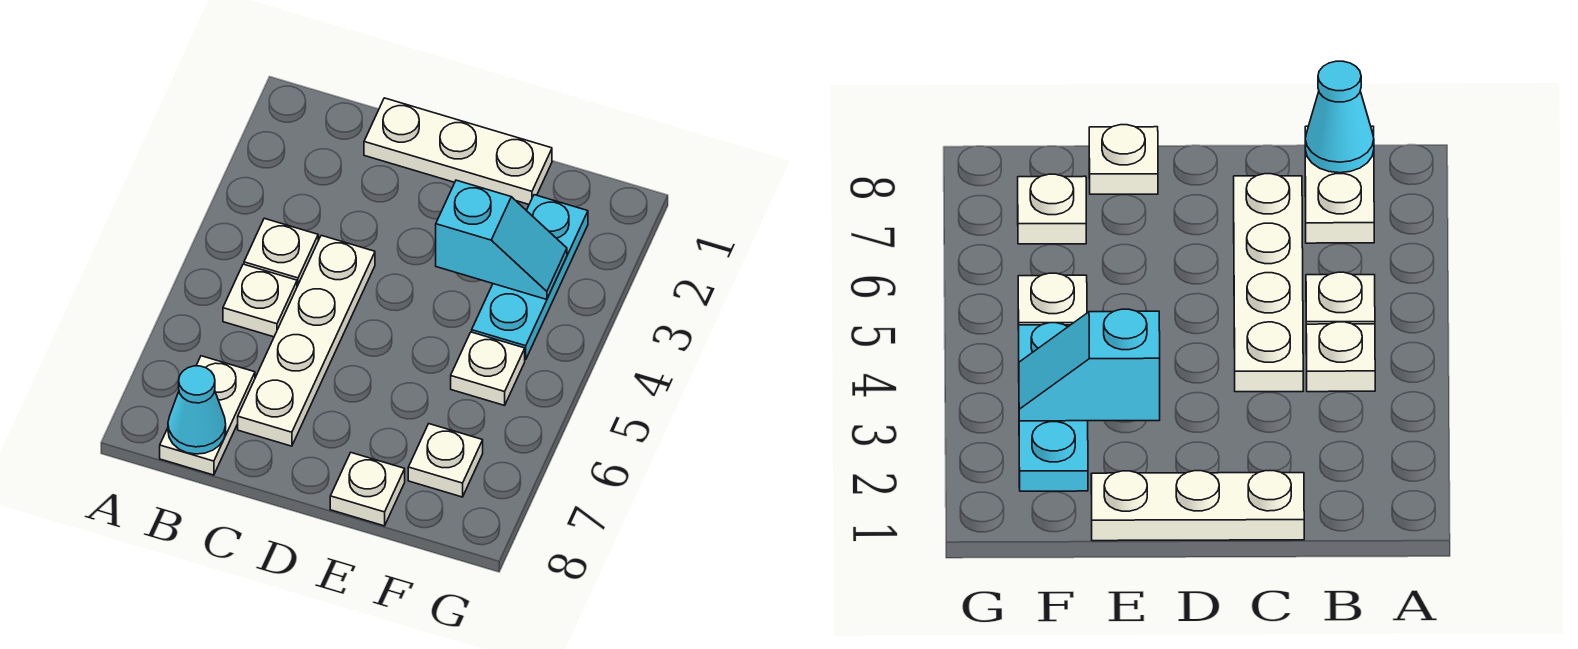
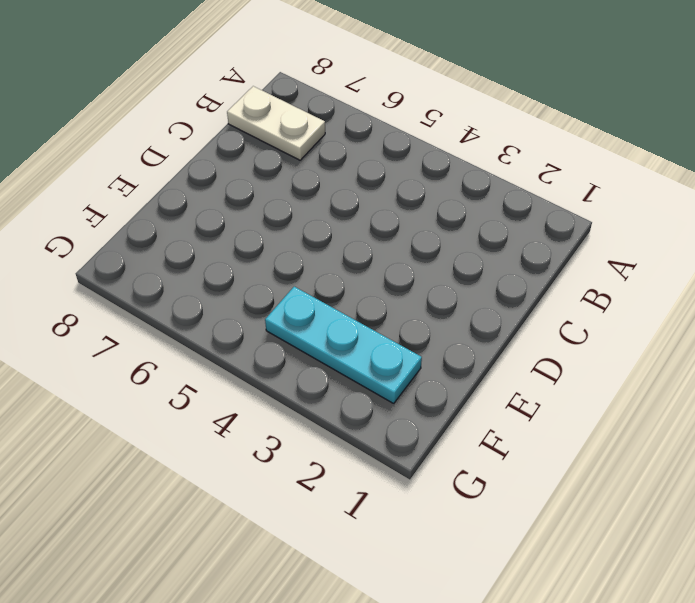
none -> white plate B4 level 1
none -> white plate B5 level 1

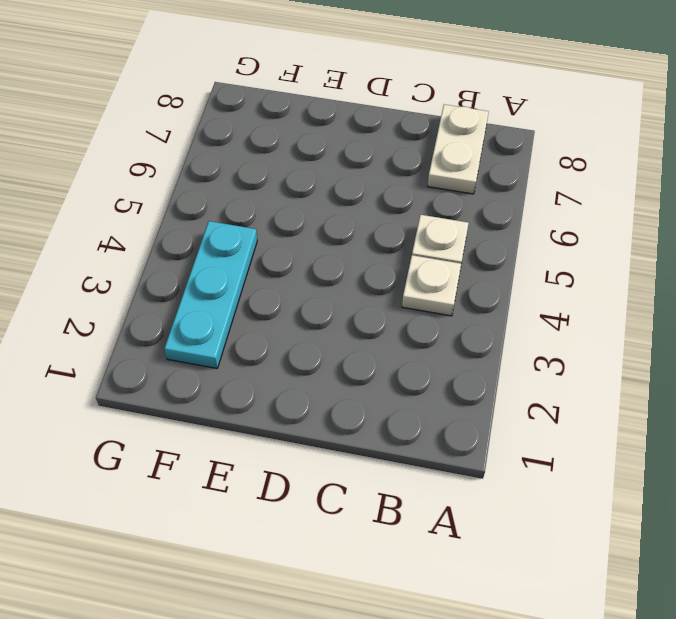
none -> white plate C1:E1 level 1
none -> white plate C4:C7 level 1

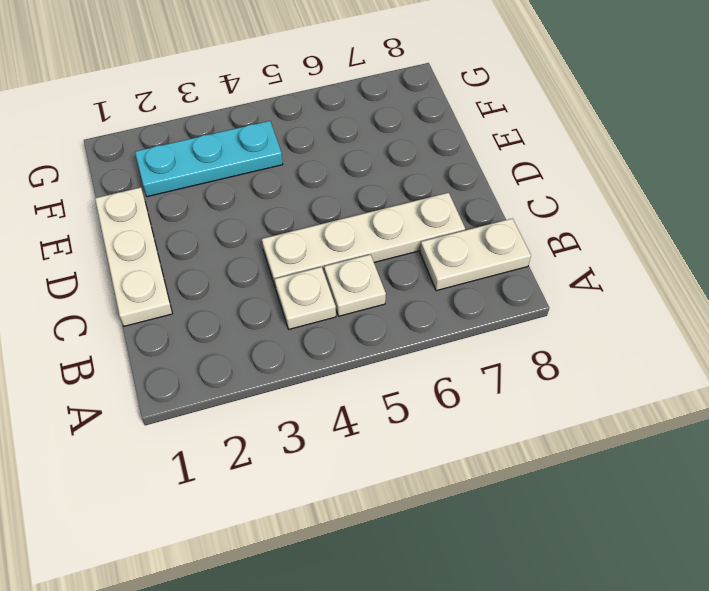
none -> white plate E8 level 1
none -> white plate F5 level 1

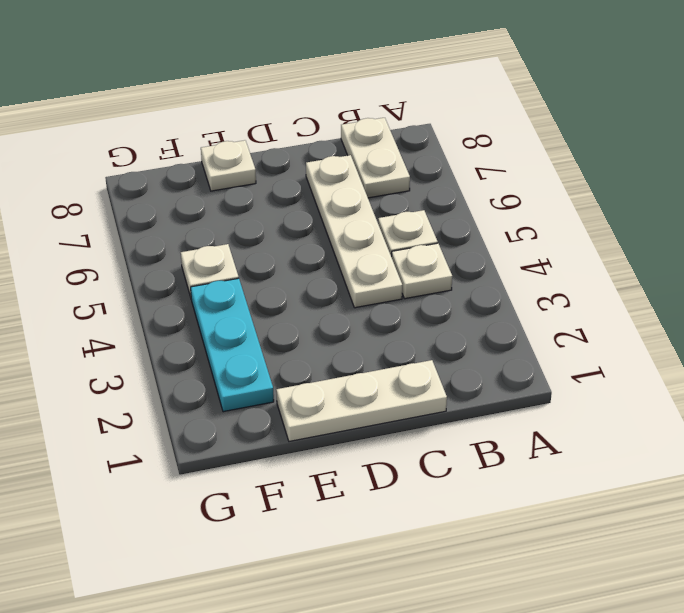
none -> white plate F7 level 1
none -> cyan cone B8 level 2

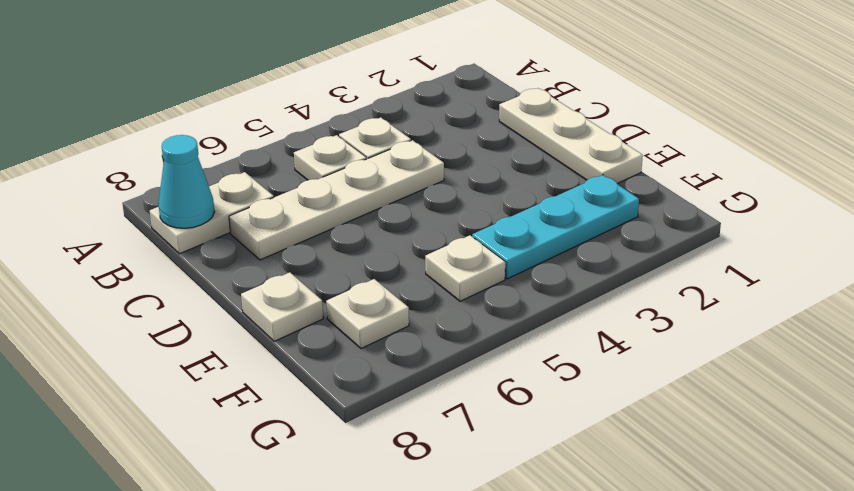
none -> cyan slope E3:F3 level 2 top E

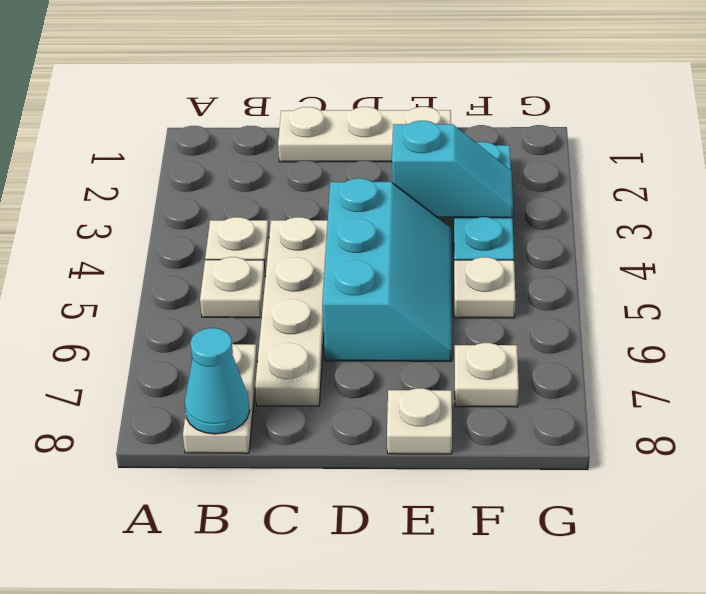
cyan slope D4:E6 level 1 top D -> none

